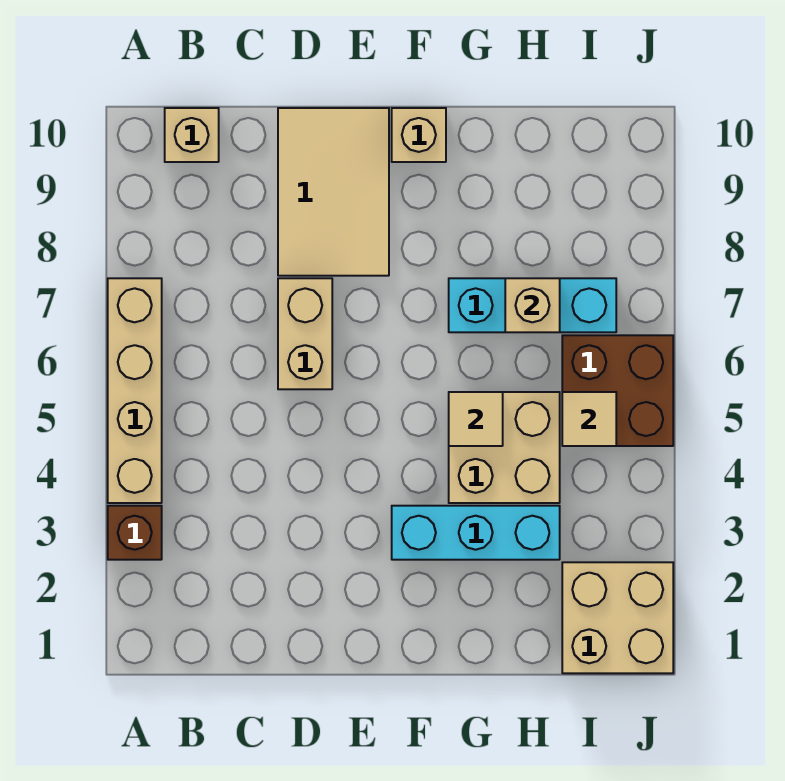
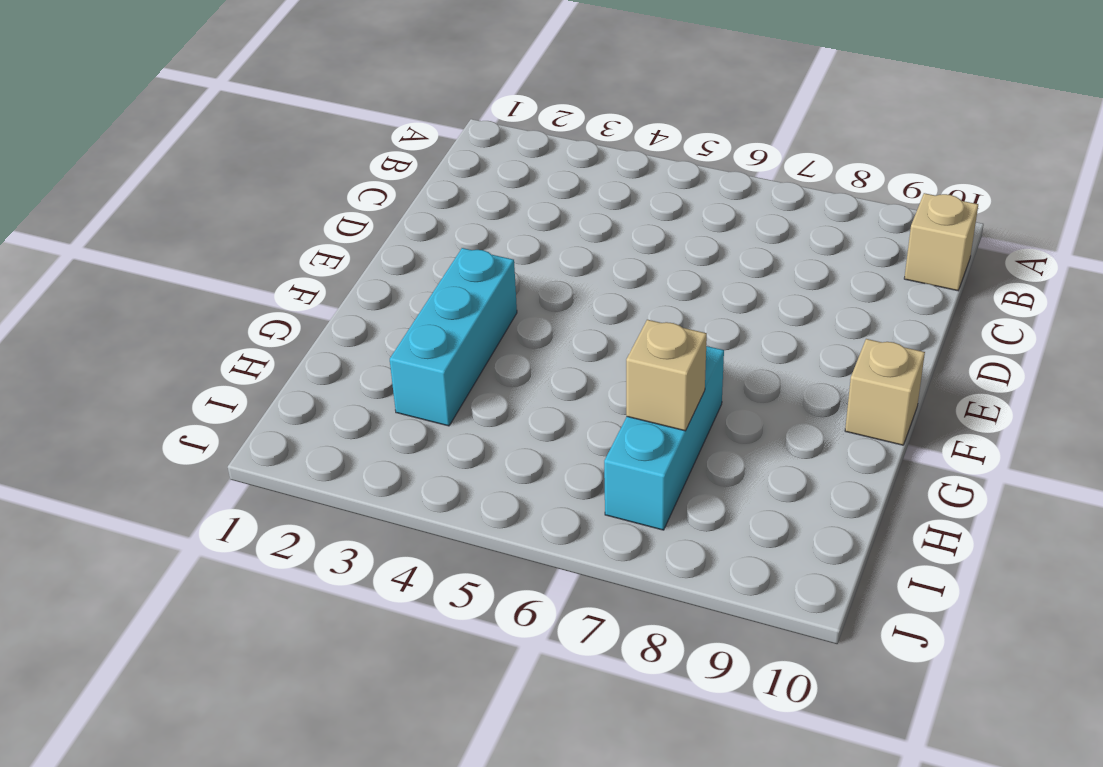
none -> brown brick A3 level 1
none -> tan brick A4:A7 level 1
none -> tan brick D6:D7 level 1

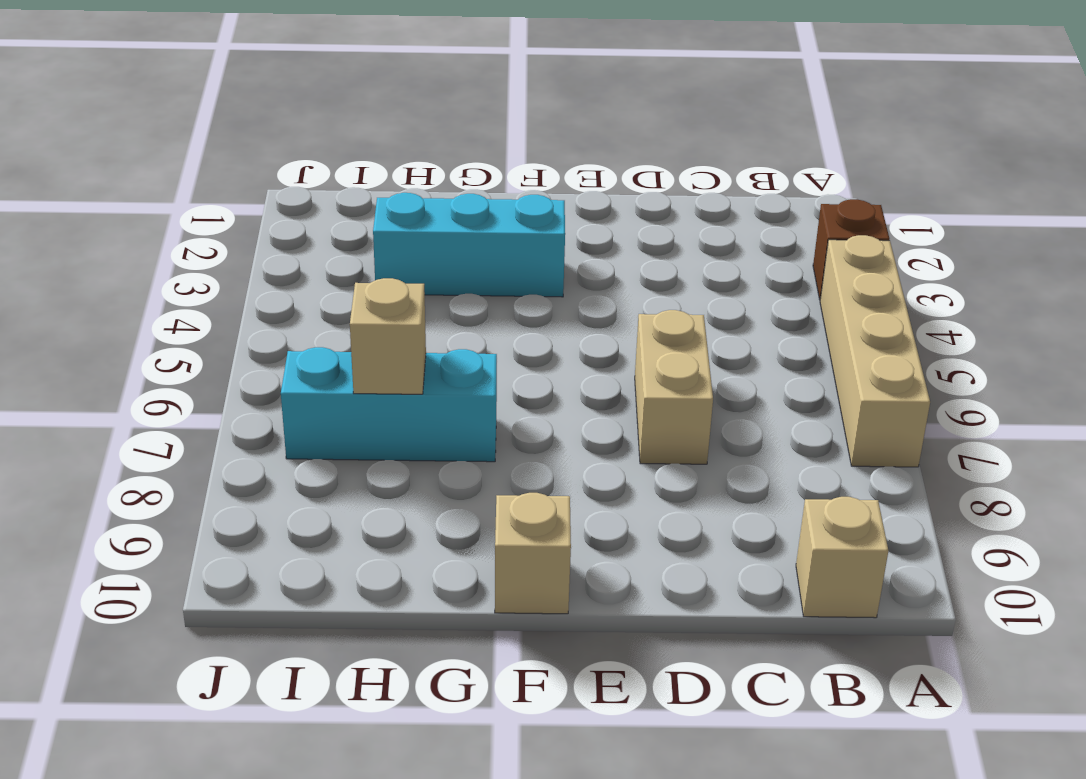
none -> tan tile D8:E10 level 1
none -> tan brick G4:H5 level 1
none -> tan brick I1:J2 level 1

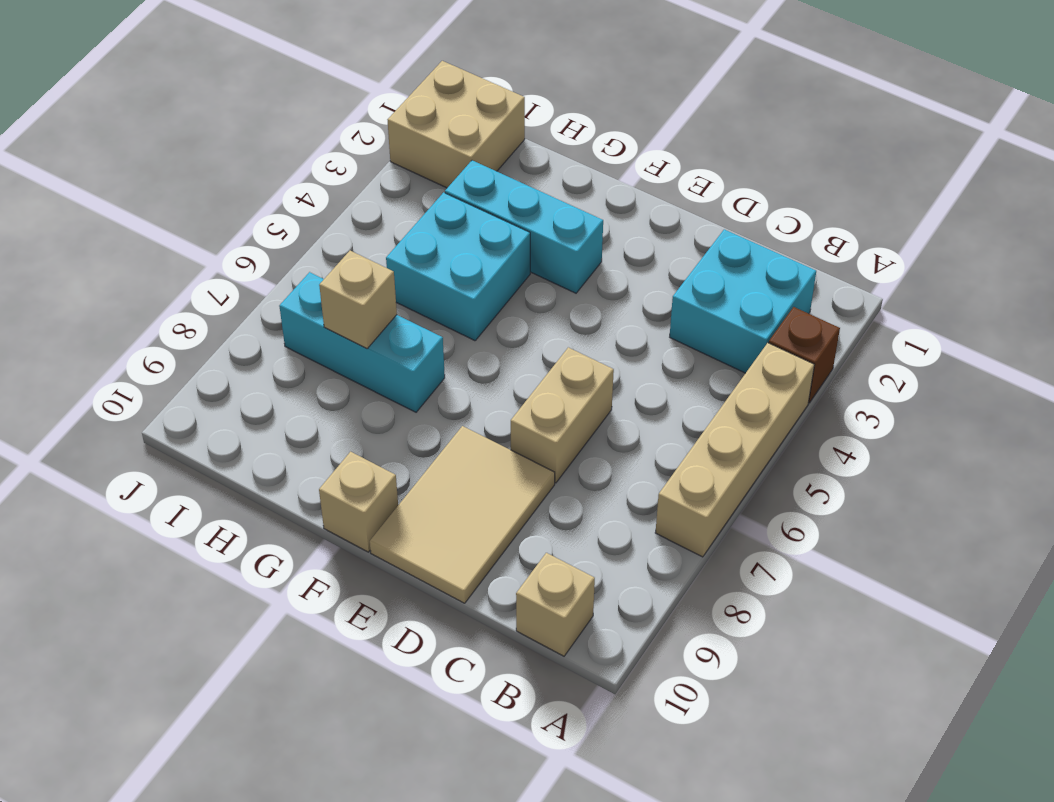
cyan brick B2:C3 level 1 -> none
cyan brick G4:H5 level 1 -> tan brick G4:H5 level 1
none -> brown brick I5:J6 level 1
none -> tan tile G5 level 2
none -> tan tile I5 level 2

